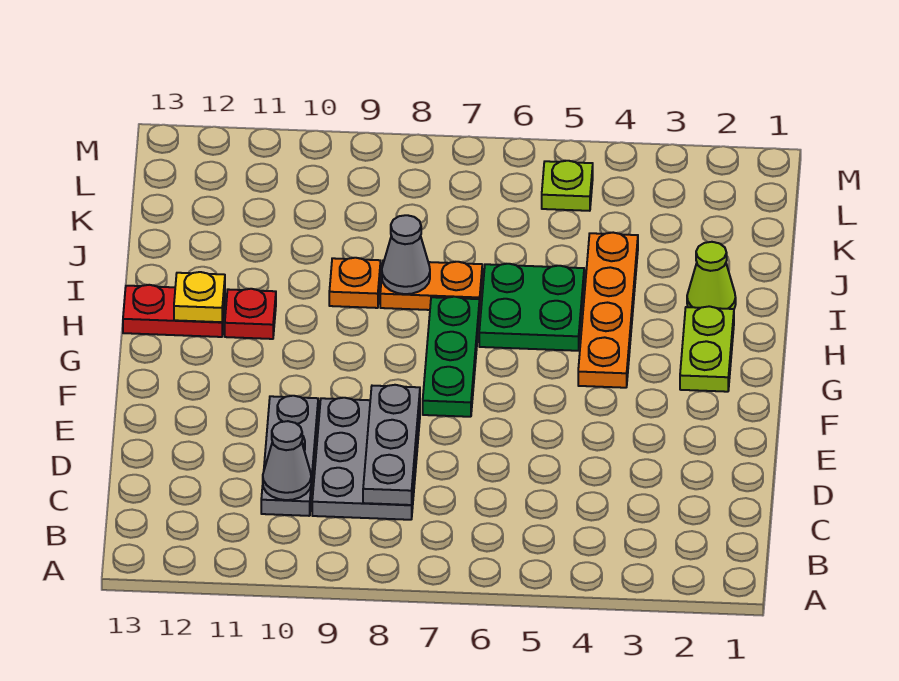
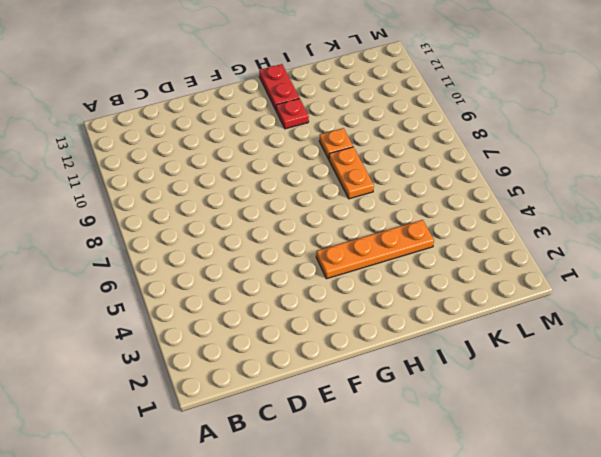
none -> grey plate C8:E9 level 1
none -> grey plate C10:E10 level 1
none -> green plate F7:H7 level 1

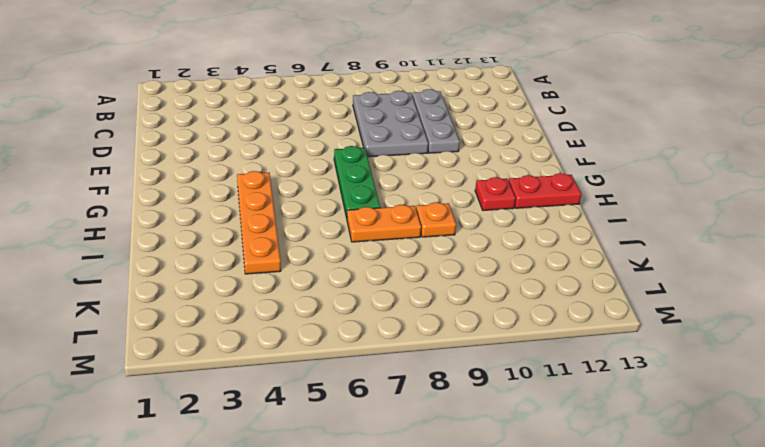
none -> lime plate G2:H2 level 1
none -> green plate H5:I6 level 1
none -> lime cone I2 level 1

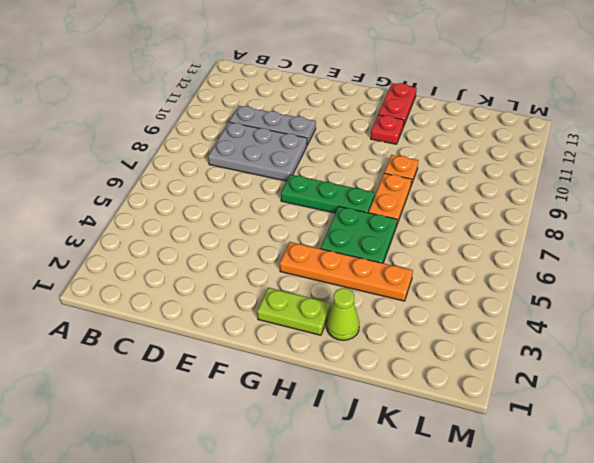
none -> lime plate L5 level 1
none -> grey plate C8:E8 level 2
none -> grey cone C10 level 2

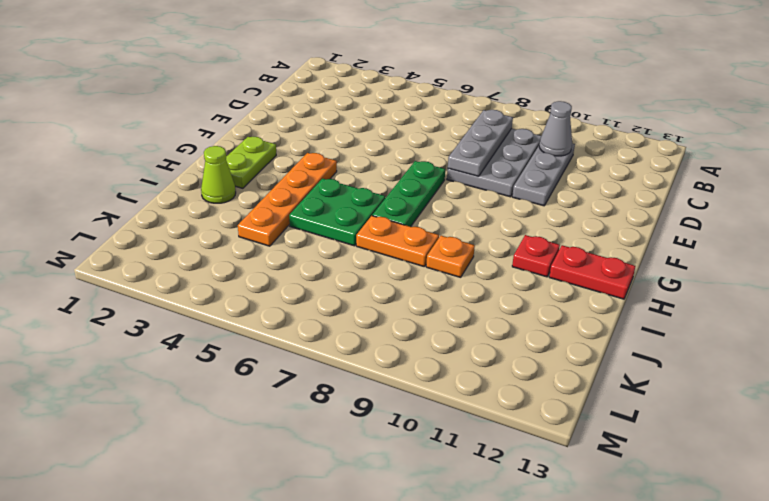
none -> lime plate L5 level 1
none -> yellow plate H12 level 2
none -> grey cone I8 level 2

